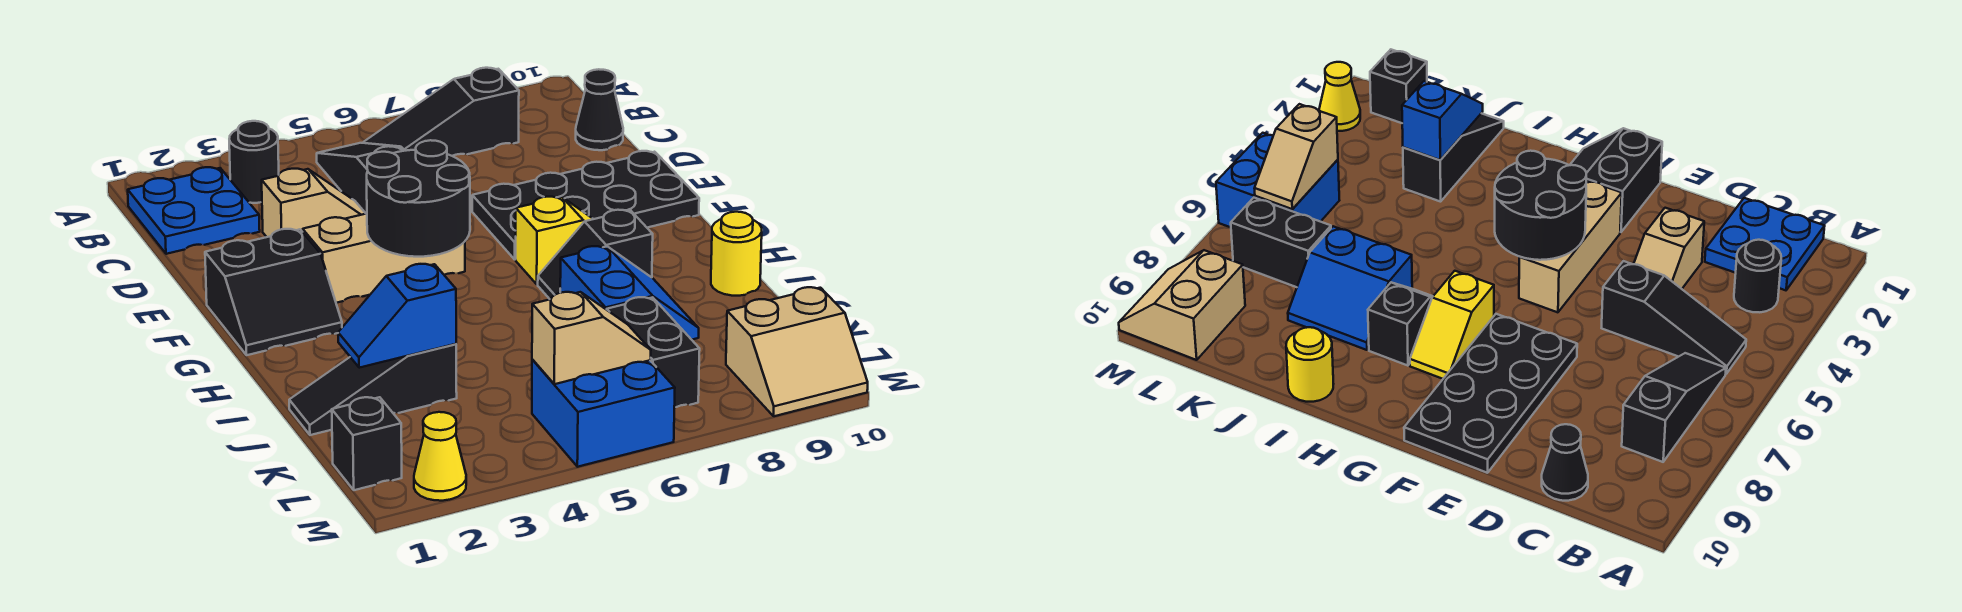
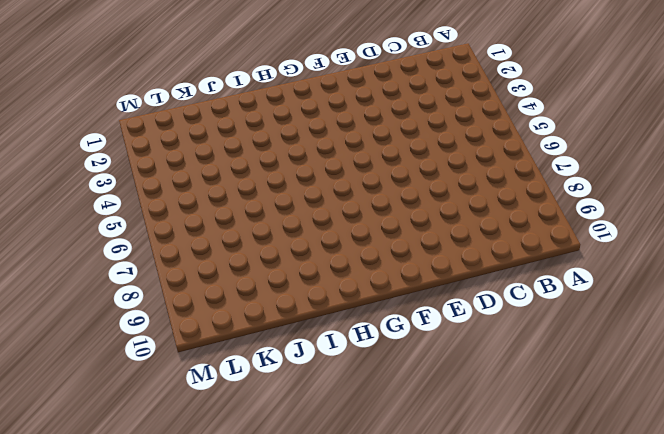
none -> blue plate B1:C2 level 1
none -> black round brick B3 level 1
none -> black slope B5:D5 level 1 top D

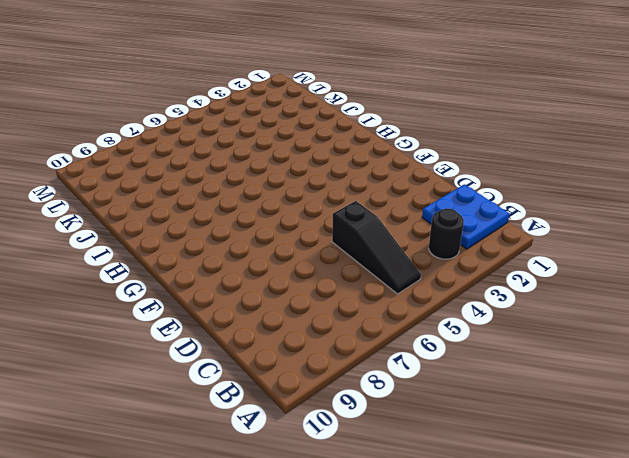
none -> black slope B6:B8 level 1 top 8
none -> black cone C10 level 1
none -> tan slope D3:D4 level 1 top 3

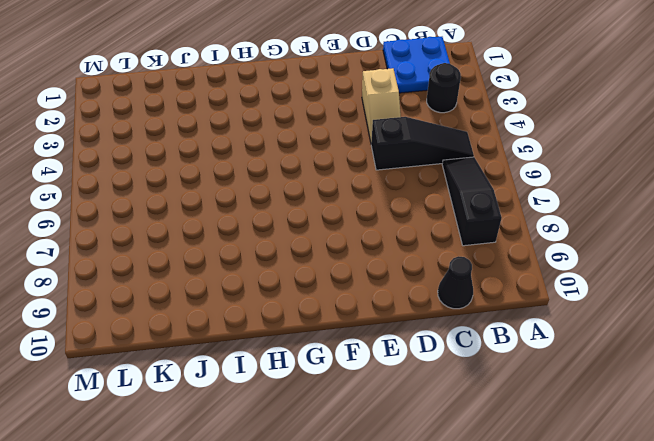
none -> black plate E7:F10 level 1
none -> black slope F1:G2 level 1 top F
none -> tan brick F3:F5 level 1

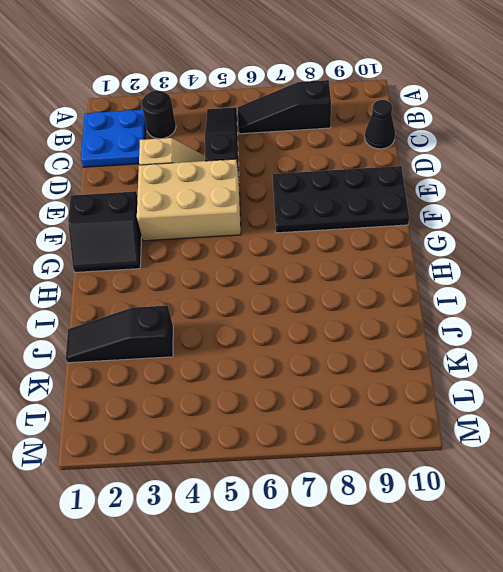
tan brick E3:F5 level 1 -> tan brick F3:F5 level 1
none -> yellow slope G7:G8 level 1 top 7
none -> black slope H7:H8 level 1 top 8
none -> blue slope I7:J8 level 1 top 7

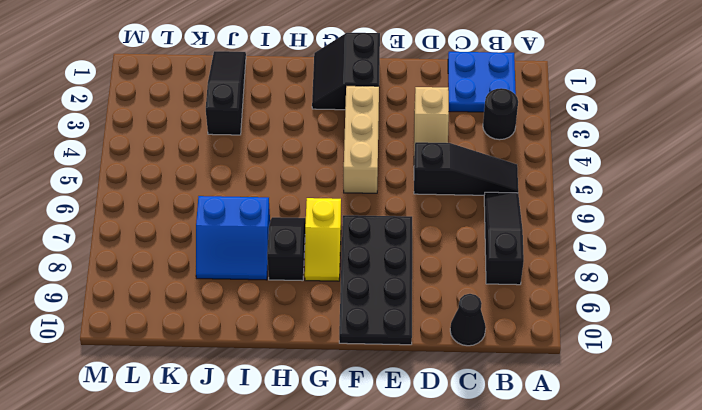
none -> yellow round brick I10 level 1
none -> black brick K7:L7 level 1
none -> black brick L1 level 1

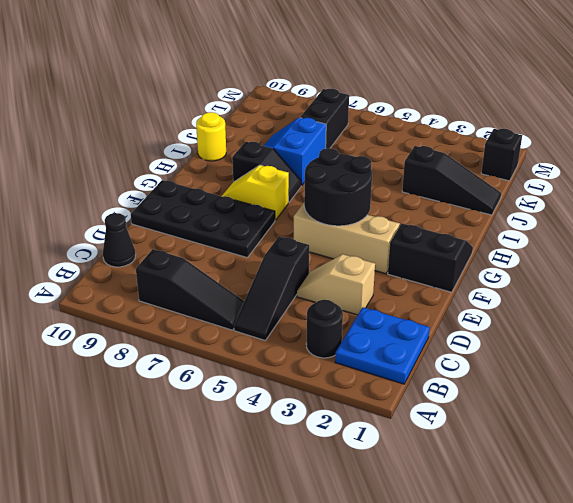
none -> blue brick L5:M6 level 1
none -> tan slope L9:M10 level 1 top L
none -> yellow cone M2 level 1

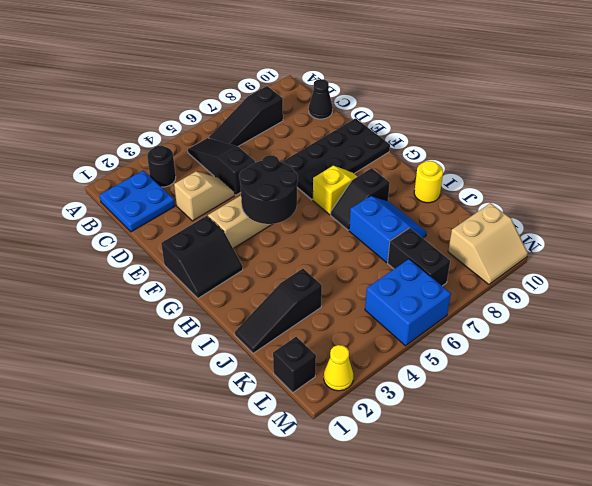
none -> blue slope J2:J3 level 2 top 3
none -> tan slope L5:L6 level 2 top 5

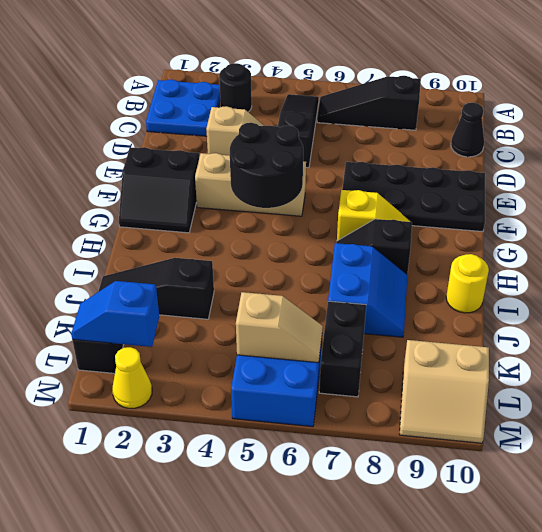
blue slope L1:L2 level 2 top 2 -> blue slope J2:J3 level 2 top 3

